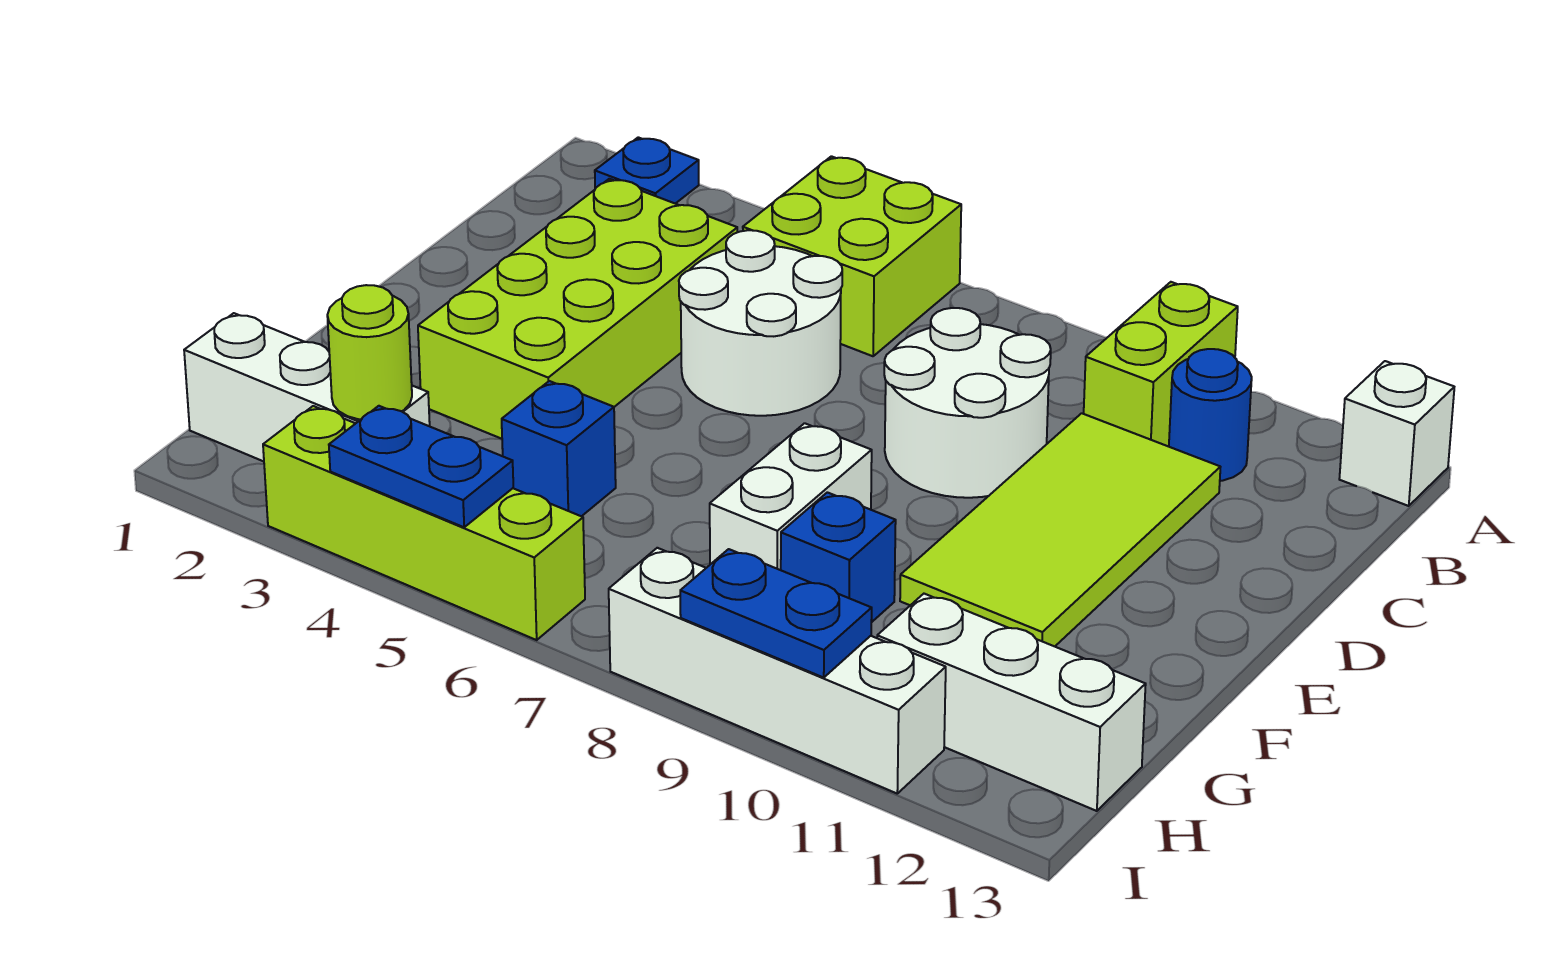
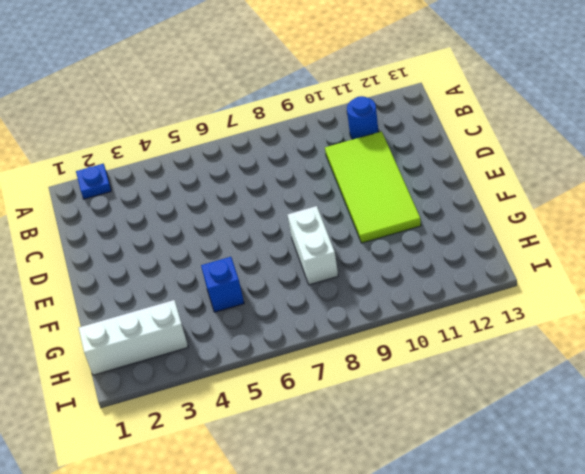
none -> lime brick A5:B6 level 1
none -> lime brick A10:B10 level 1
none -> white brick A13 level 1

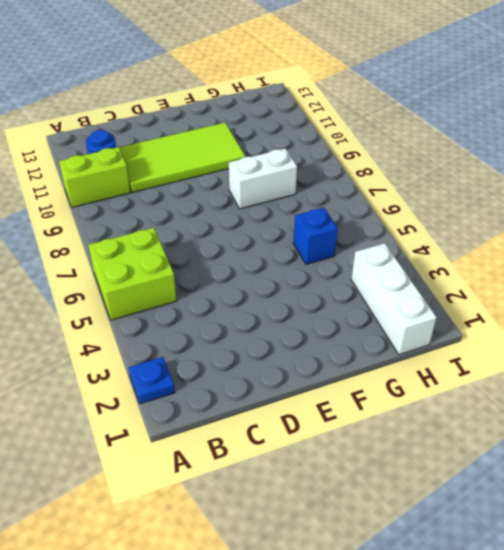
none -> white brick A13 level 1
none -> lime brick C3:F4 level 1
none -> white round brick C5:D6 level 1

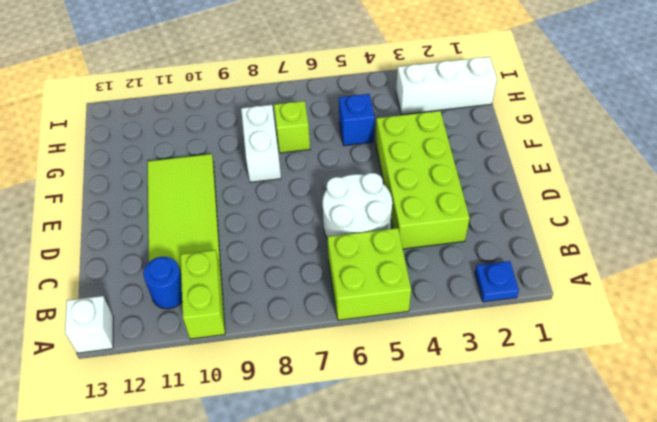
lime brick G7 level 1 -> none
none -> white round brick C8:D9 level 1
none -> blue brick G9 level 1
none -> white brick H11:H13 level 1

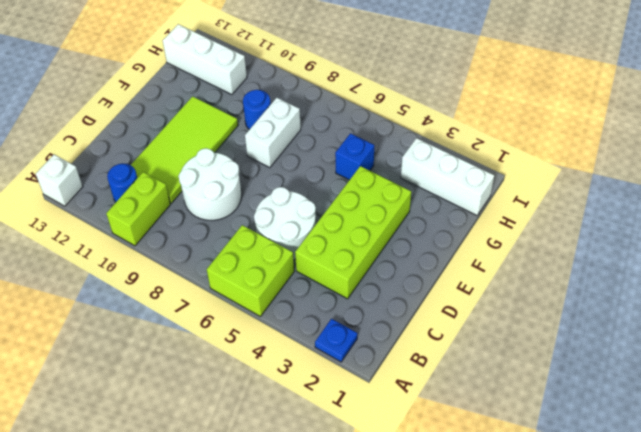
blue round brick G9 level 1 -> blue brick G9 level 1
none -> lime brick I3:I6 level 1
none -> white brick I8:I11 level 1
none -> lime round brick H3 level 2

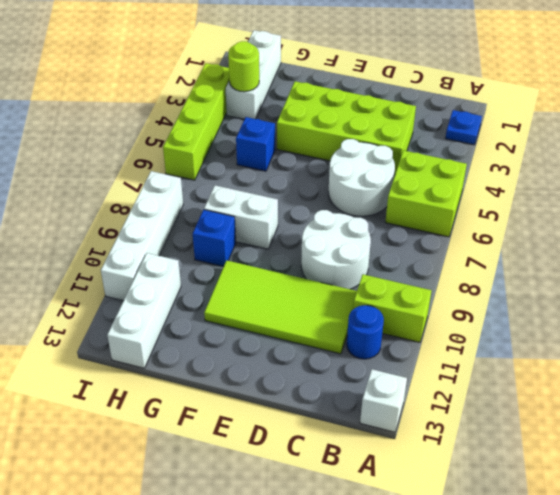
none -> blue plate I4:I5 level 2
none -> blue plate I9:I10 level 2

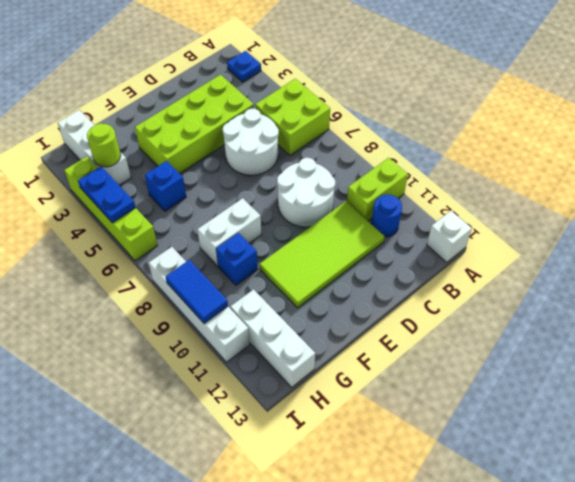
blue tile I9:I10 level 2 -> blue plate I9:I10 level 2

